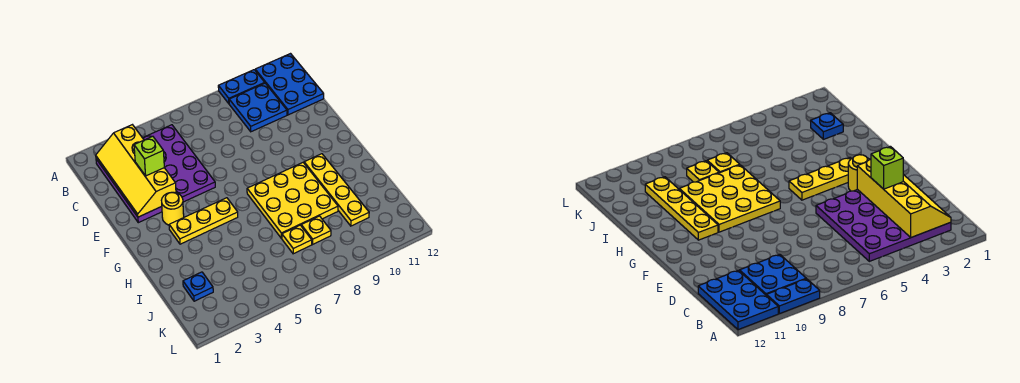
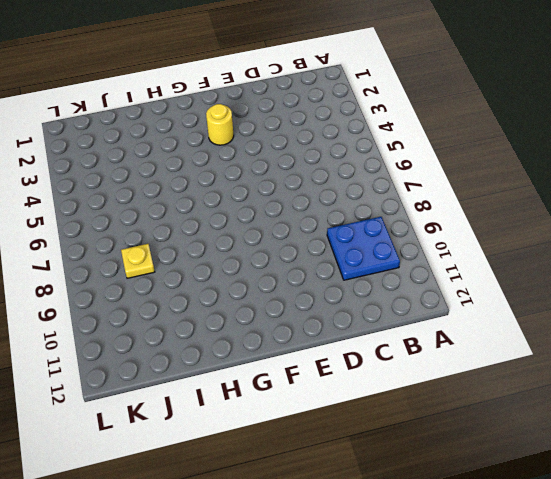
none -> blue plate A9:A10 level 1
none -> blue plate A11:C12 level 1
none -> purple plate B2:E5 level 1

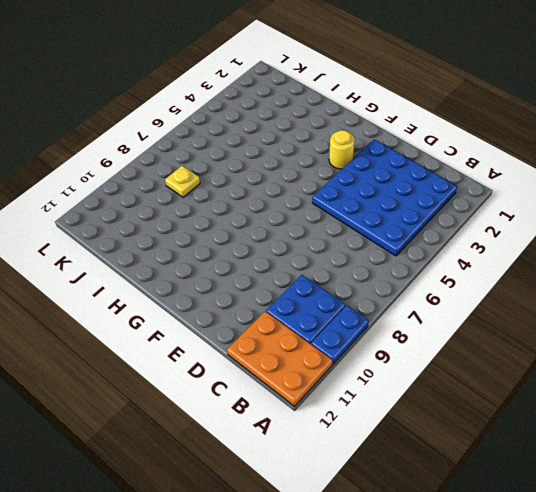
orange plate A11:C12 level 1 -> blue plate A11:C12 level 1
blue plate B2:E5 level 1 -> purple plate B2:E5 level 1
none -> yellow plate G3:G5 level 1
none -> yellow plate G7:I9 level 1
none -> yellow plate G10:J10 level 1

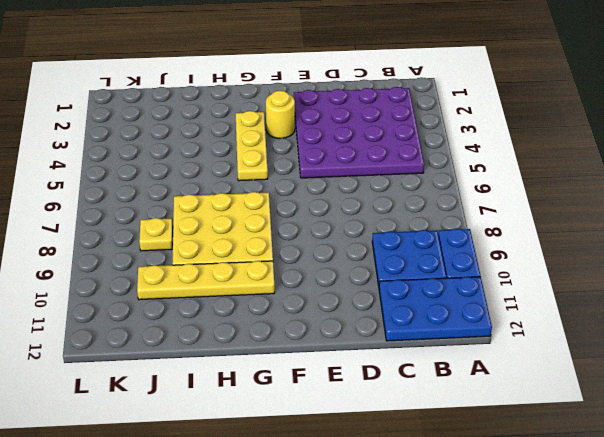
none -> blue plate J2 level 1
none -> yellow plate J7 level 1
none -> yellow slope B2:E3 level 2 top 3

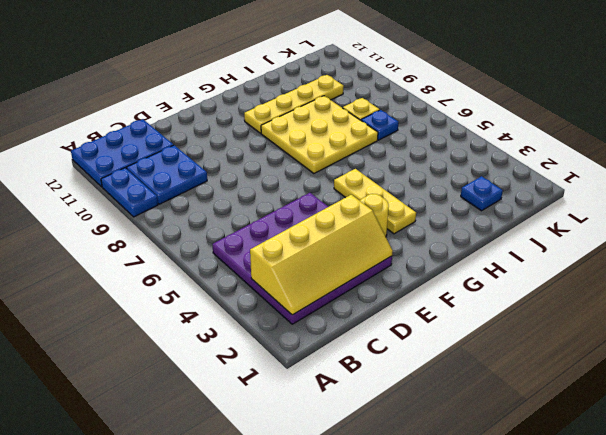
blue plate J7 level 1 -> yellow plate J7 level 1
none -> lime brick D3 level 3

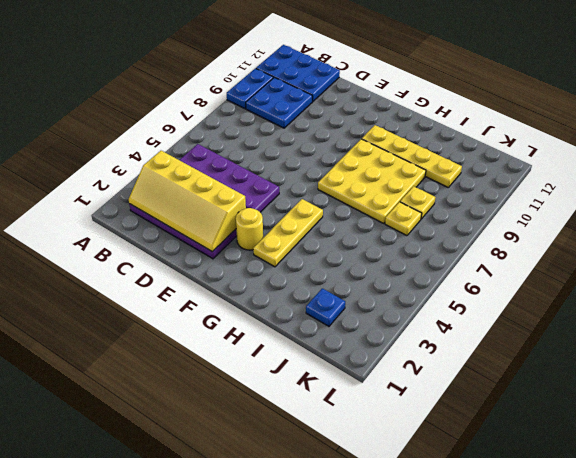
none -> lime brick D3 level 3

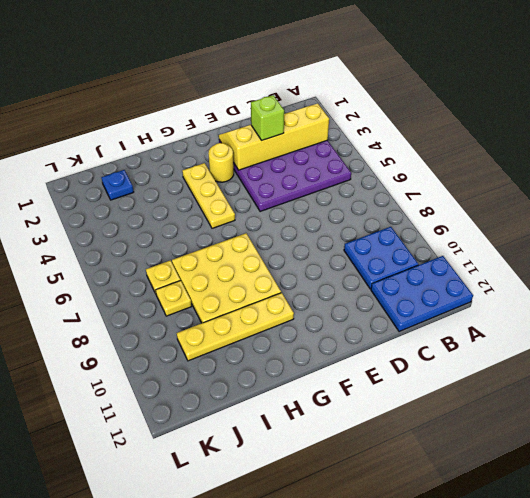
none -> blue plate A9:A10 level 1

